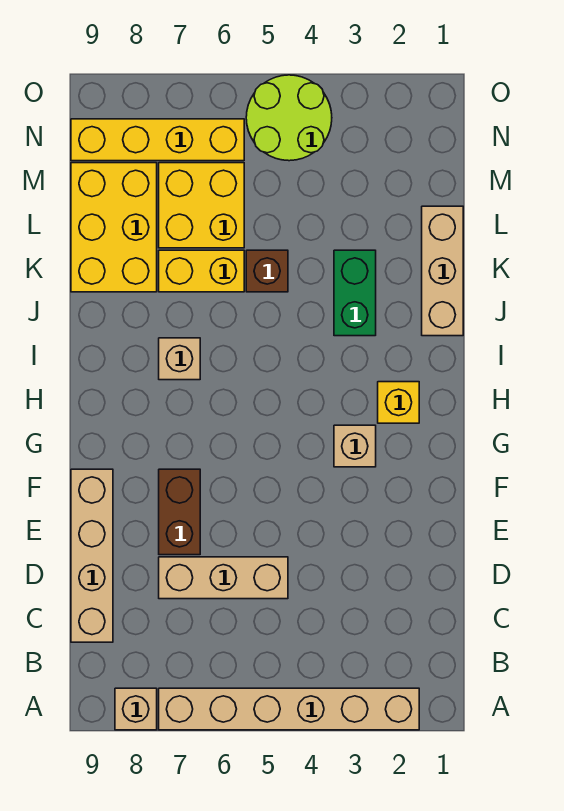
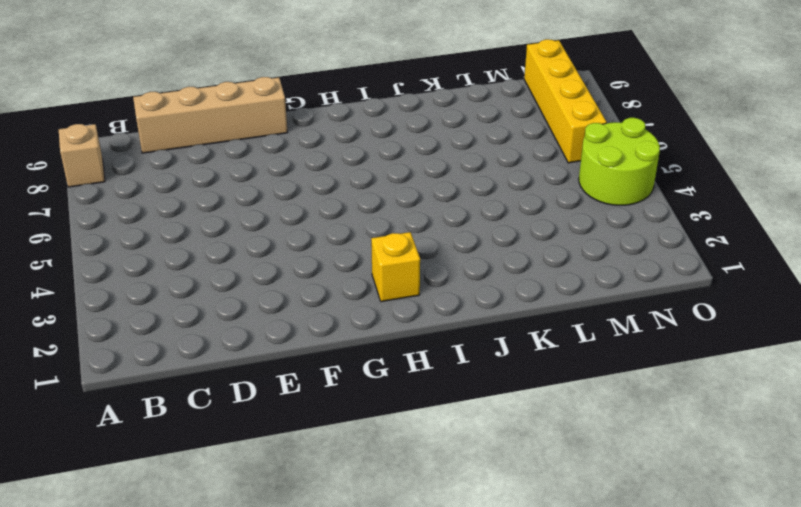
none -> tan brick A2:A7 level 1
none -> tan brick D5:D7 level 1
none -> brown brick E7:F7 level 1

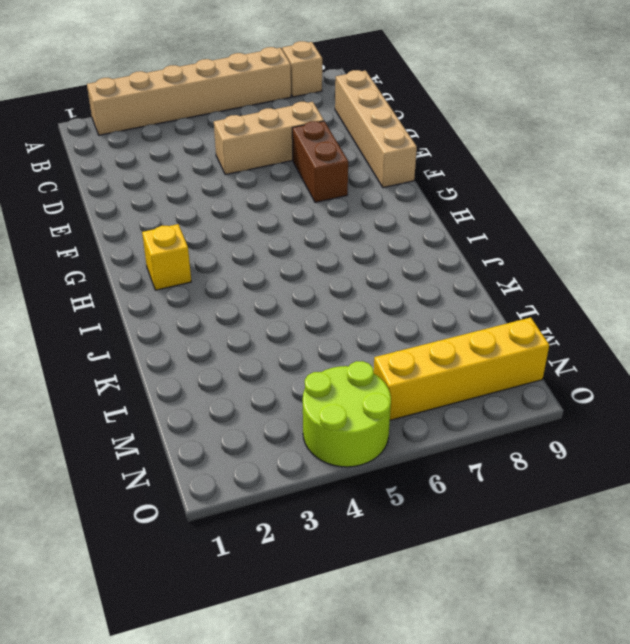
none -> tan brick G3 level 1
none -> tan brick I7 level 1
none -> tan brick J1:L1 level 1

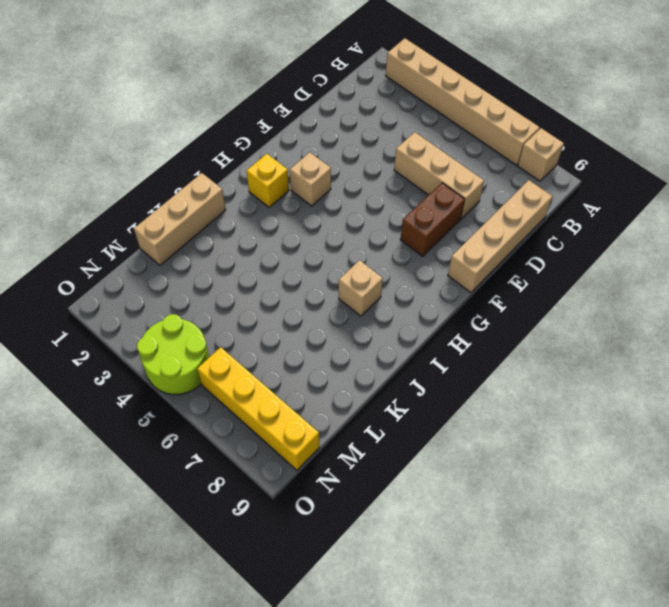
none -> green brick J3:K3 level 1
none -> brown brick K5 level 1
none -> yellow brick K6:K7 level 1

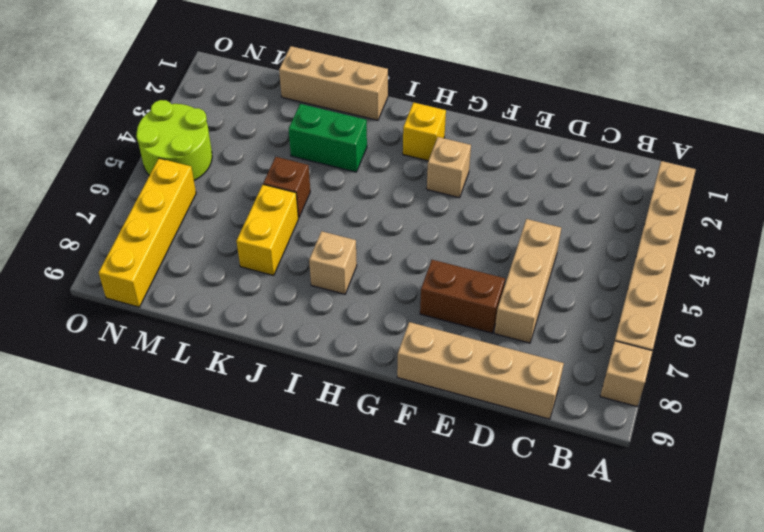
none -> yellow brick K8:M9 level 1
none -> yellow brick L6:M7 level 1

